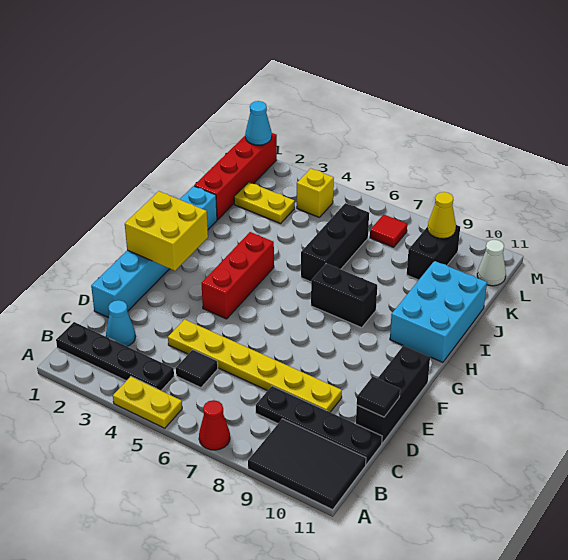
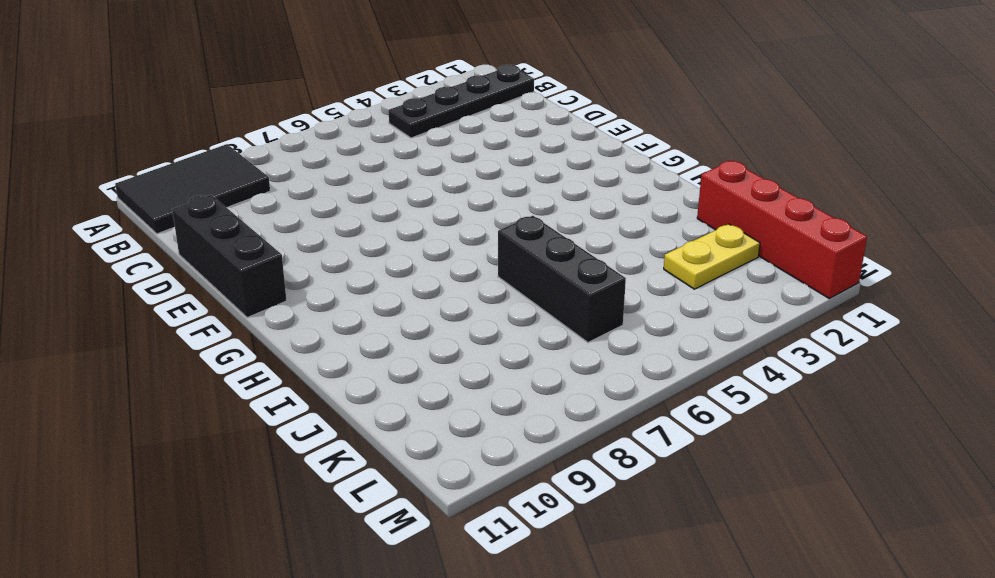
none -> yellow plate A4:A5 level 1
none -> red cone A7 level 1
none -> cyan cone C2 level 1

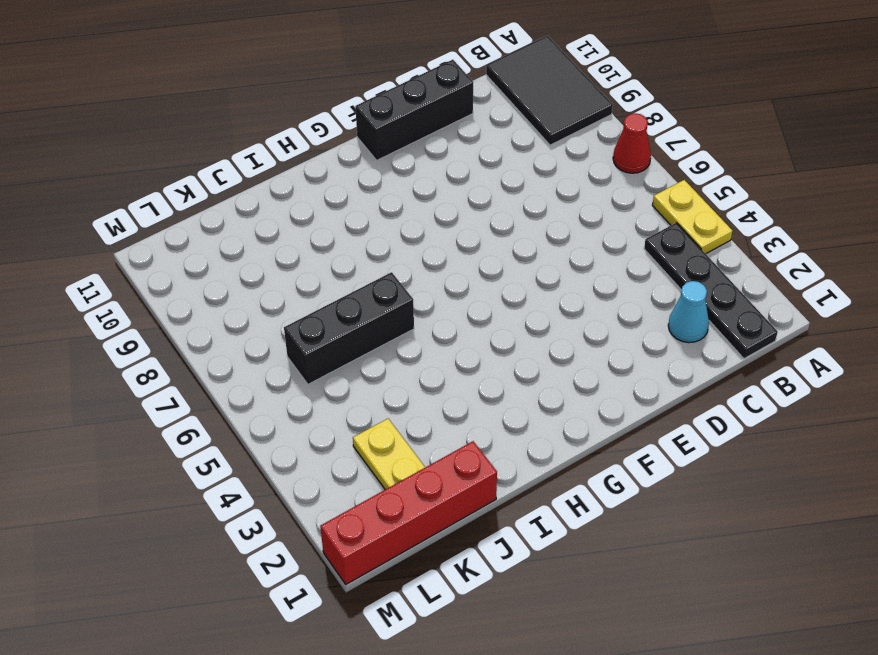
none -> black tile C5 level 1
none -> black plate C8:C11 level 1
none -> cyan brick D1:I1 level 1

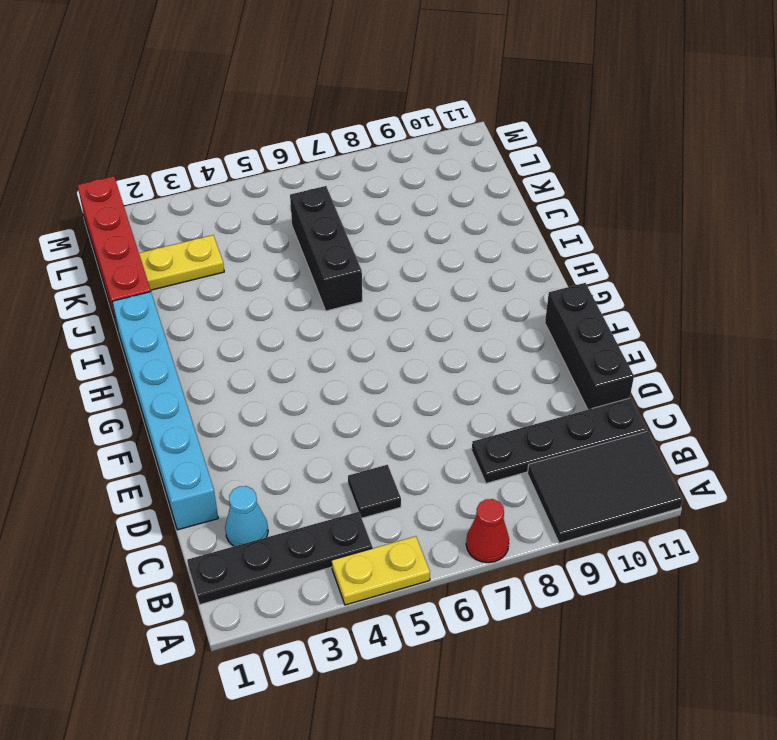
none -> yellow plate D4:D9 level 1
none -> red brick F4:H4 level 1
none -> black brick H7:H8 level 1

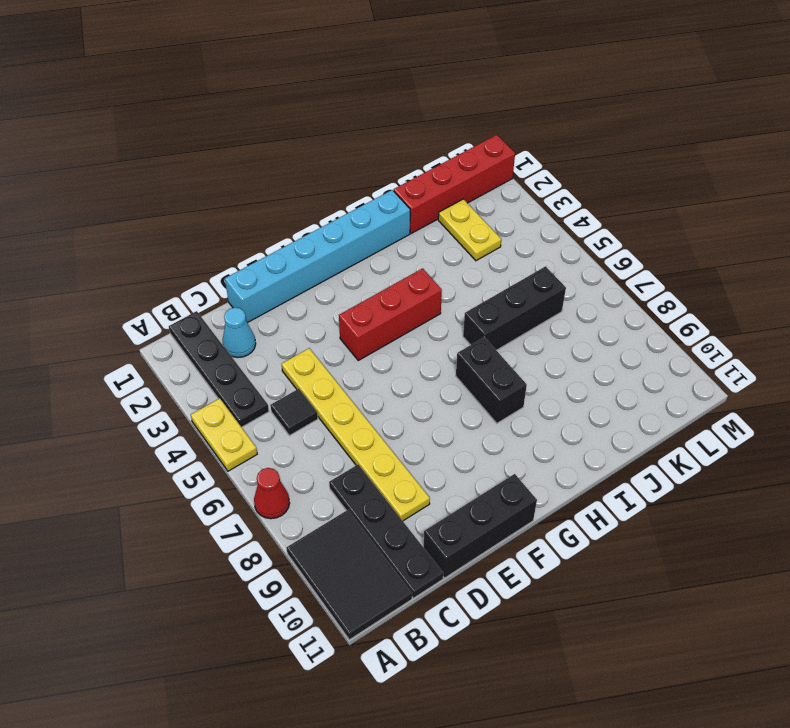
none -> cyan brick H10:J11 level 1
none -> black brick K9:L9 level 1
none -> yellow brick L4 level 1

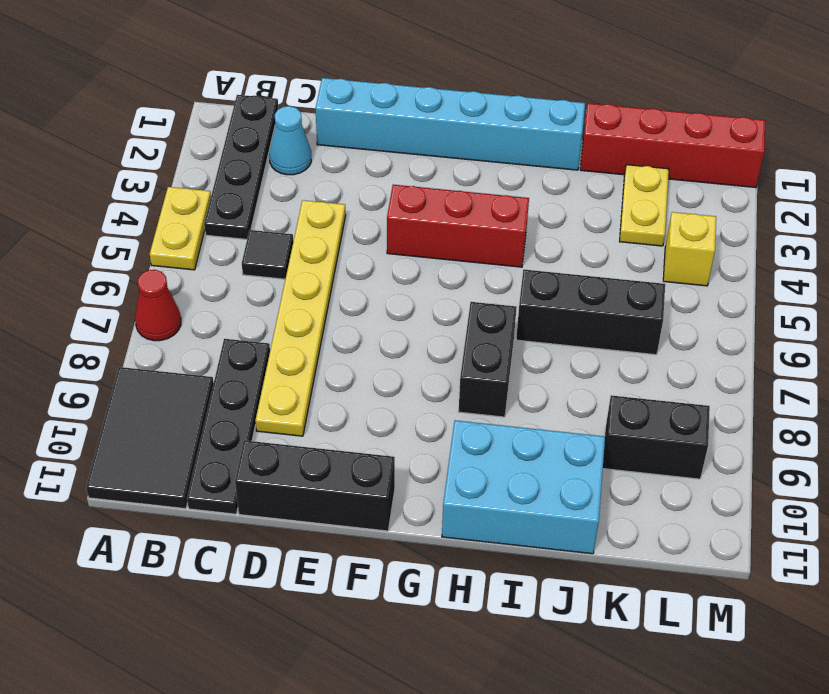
none -> red tile L7 level 1
none -> white cone L11 level 1
none -> black tile D11 level 2

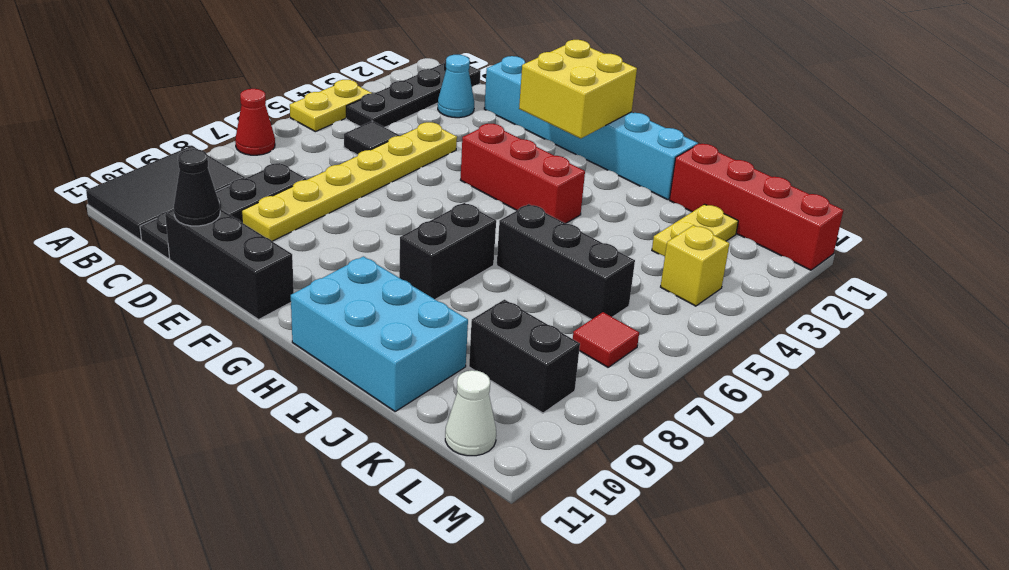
black cone D11 level 2 -> black tile D11 level 2
none -> yellow cone L9 level 2
none -> cyan cone M1 level 2

